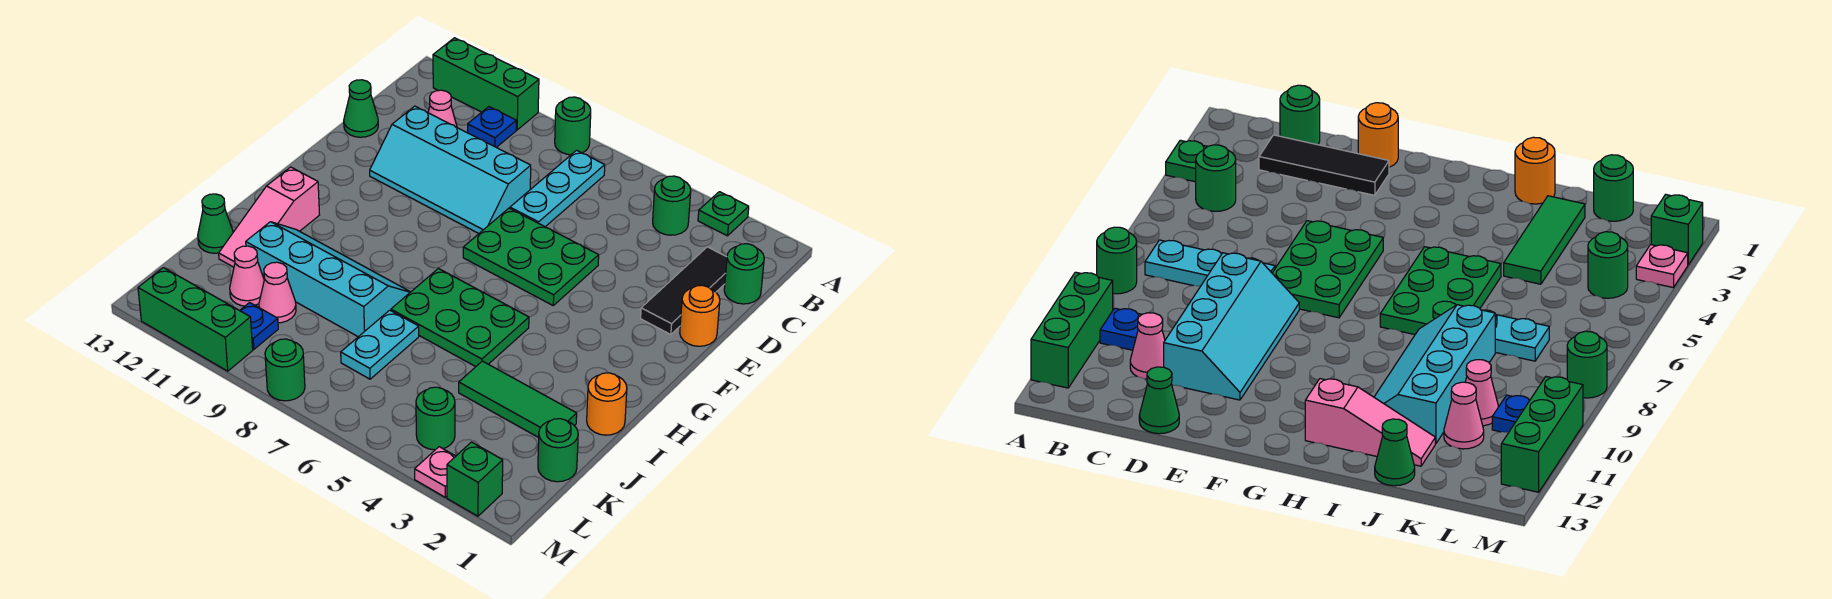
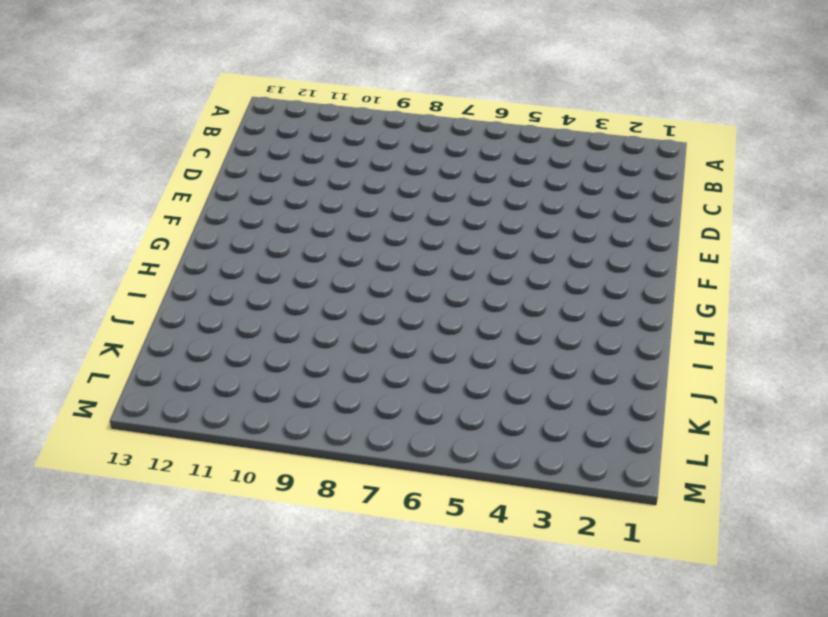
none -> green plate A3 level 1
none -> green round brick A8 level 1
none -> green brick A10:A12 level 1

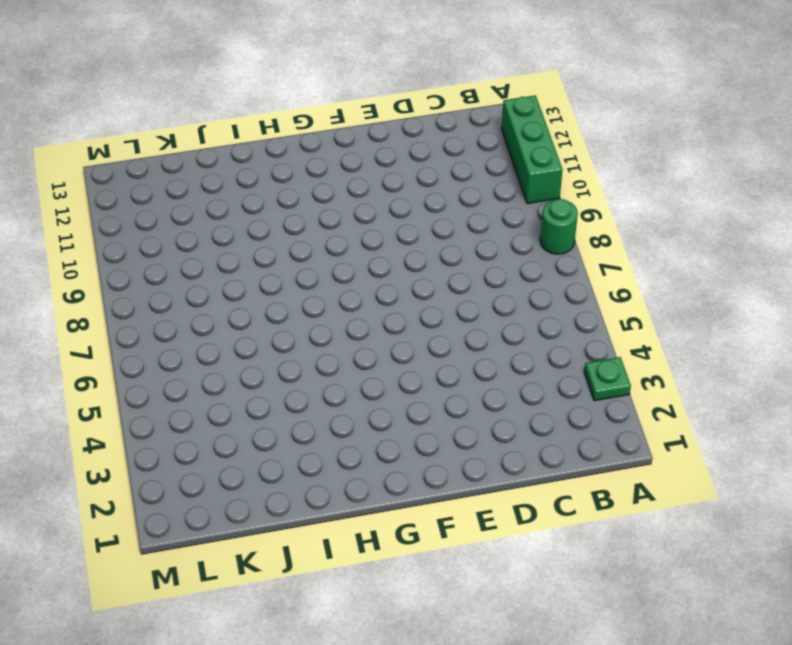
none -> green round brick B4 level 1
none -> cyan plate B7:D7 level 1
none -> blue plate B10 level 1

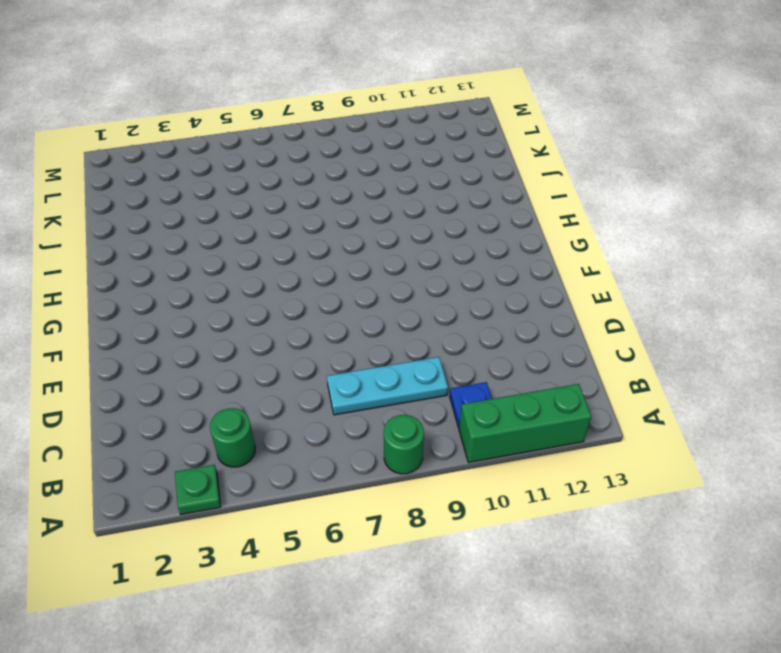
cyan plate C7:C9 level 1 -> cyan plate B7:D7 level 1
none -> green round brick C1 level 1
none -> black tile C2:E2 level 1
none -> pink cone C11 level 1

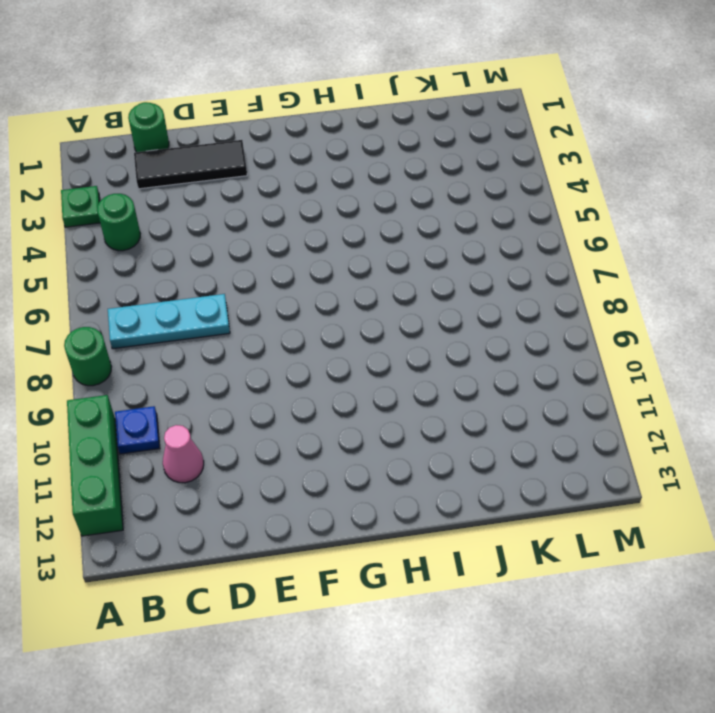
none -> cyan slope D8:E11 level 1 top D
none -> green cone D13 level 1
none -> orange round brick E1 level 1

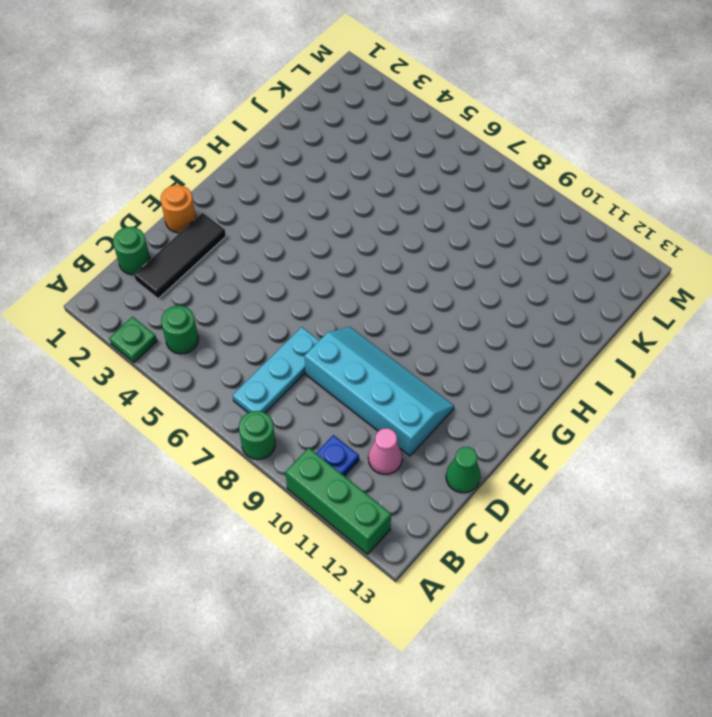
none -> green plate E5:F7 level 1
none -> green plate H5:I7 level 1
none -> pink slope H12:J12 level 1 top H

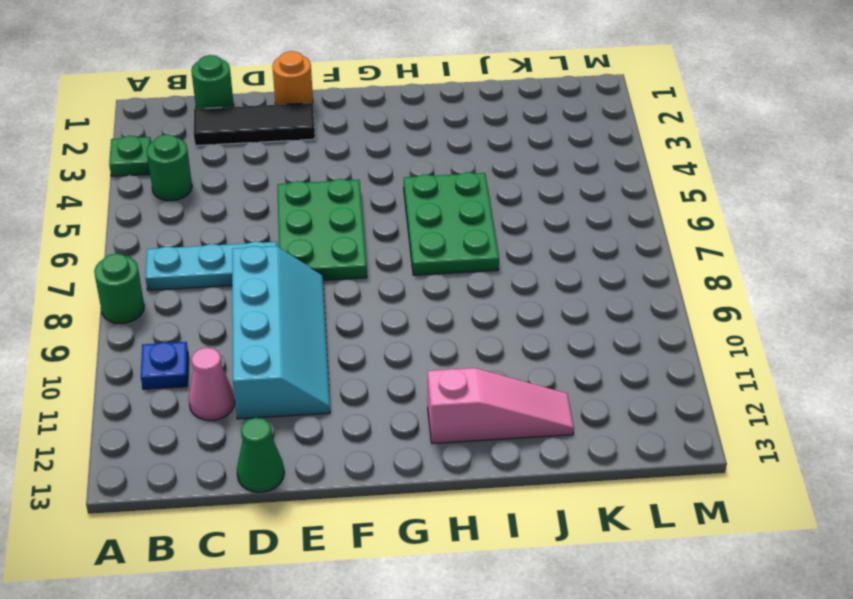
none -> green brick A10:A12 level 1
none -> orange round brick I1 level 1
none -> cyan slope I8:J11 level 1 top J

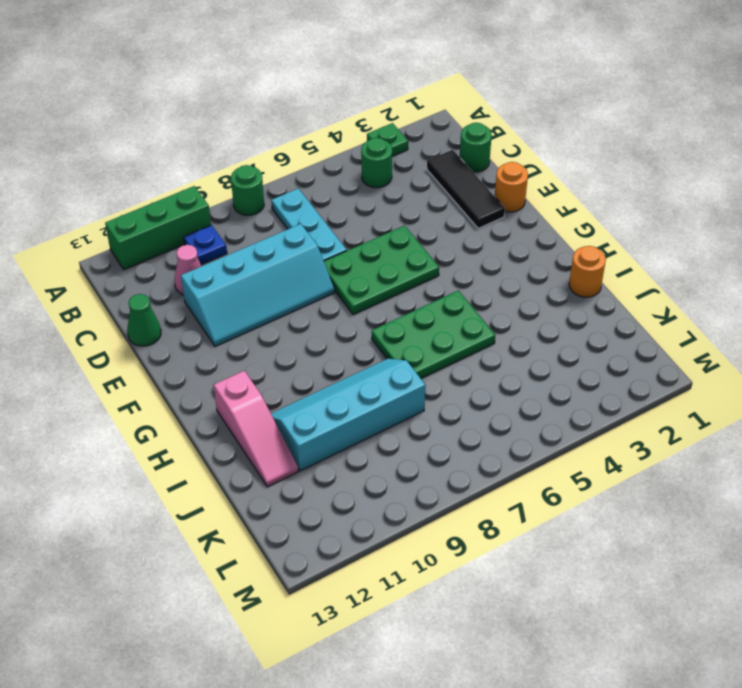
none -> green tile J2:J4 level 1
none -> cyan plate J7:K7 level 1
none -> green cone J13 level 1

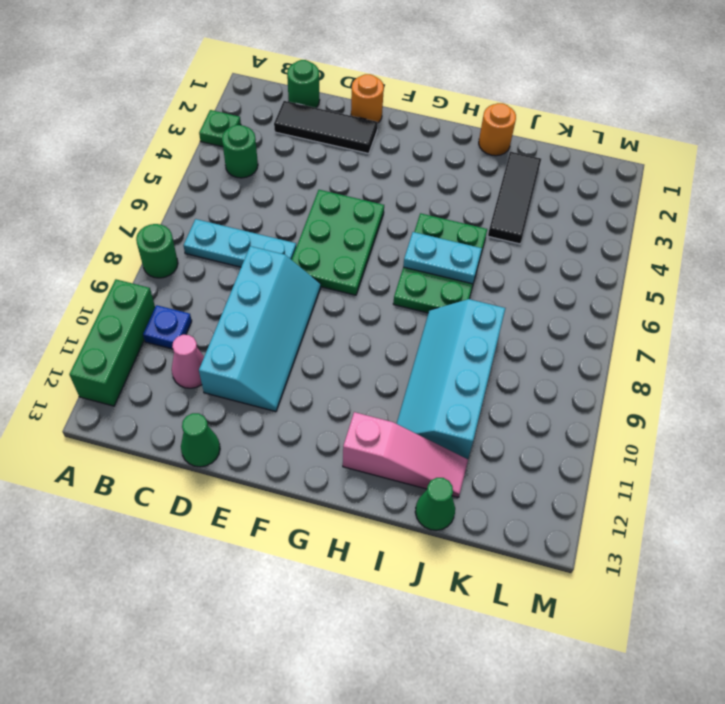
cyan plate H6:I6 level 2 -> cyan plate J7:K7 level 1
black tile J2:J4 level 1 -> green tile J2:J4 level 1
none -> green round brick K1 level 1
none -> pink cone K10 level 1
none -> pink cone K11 level 1

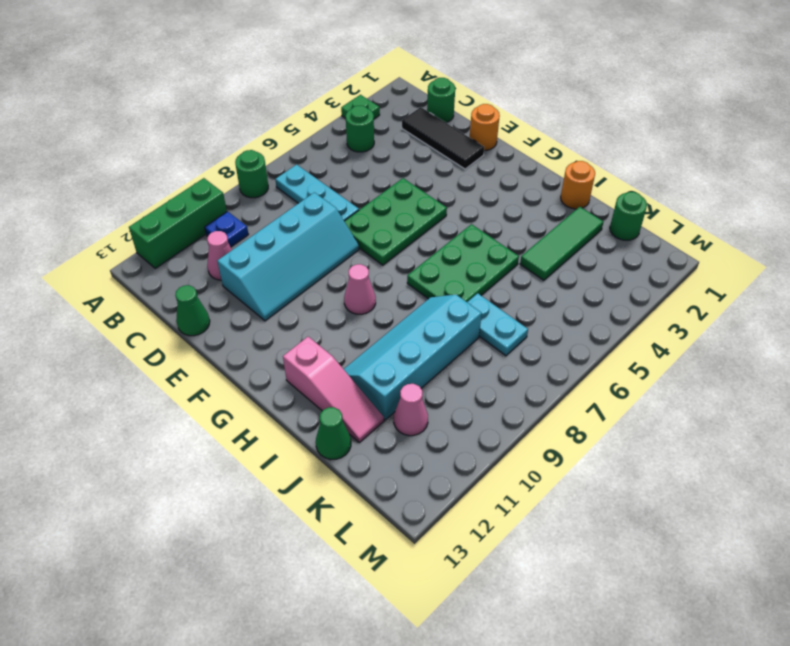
pink cone G9 level 1 -> pink cone K10 level 1
none -> green round brick L4 level 1
none -> blue plate L10 level 1
none -> green brick M2 level 1

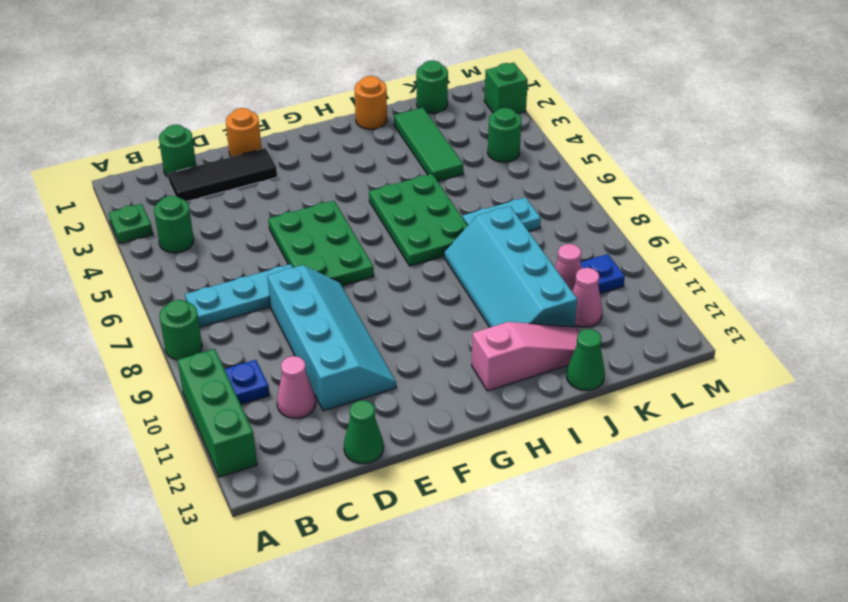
none -> pink plate M3 level 1
none -> green round brick M8 level 1
none -> green brick M10:M12 level 1

